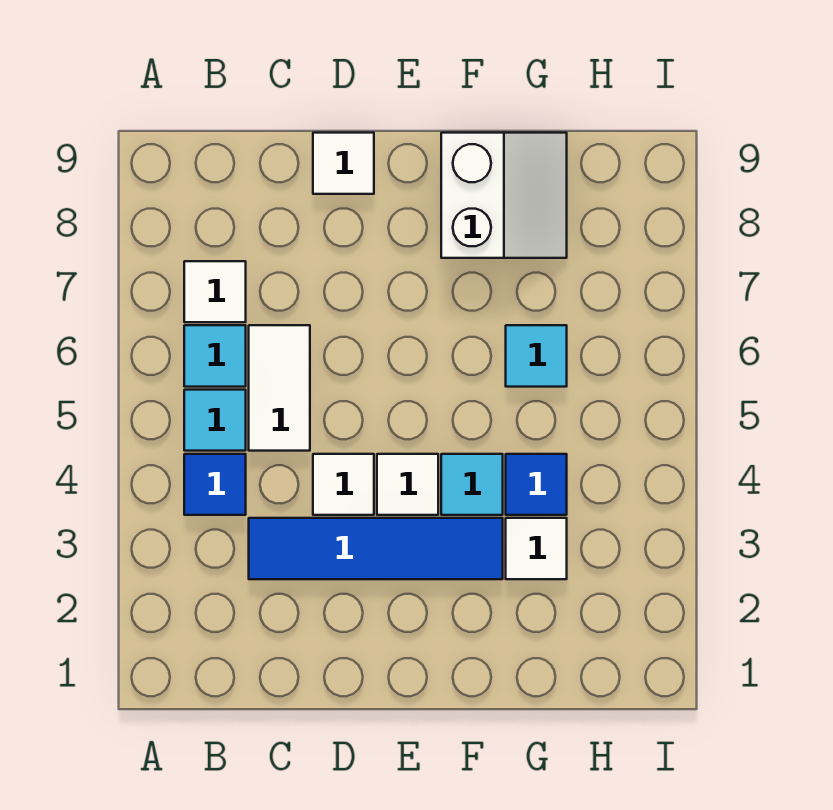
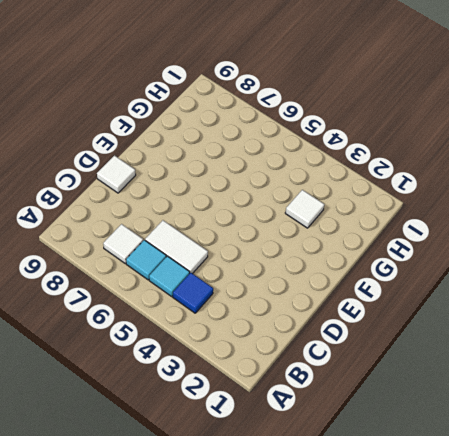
none -> blue tile C3:F3 level 1
none -> white tile D4 level 1
none -> white tile E4 level 1

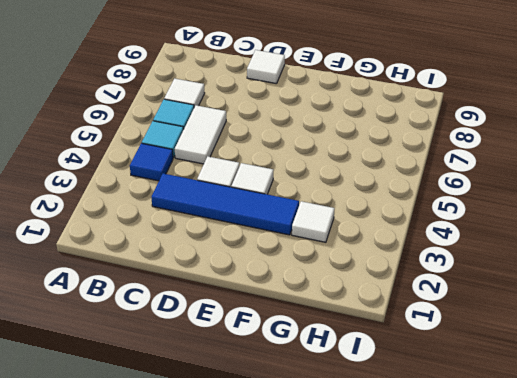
none -> cyan tile F4 level 1
none -> white slope F8:G9 level 1 top F
none -> blue tile G4 level 1

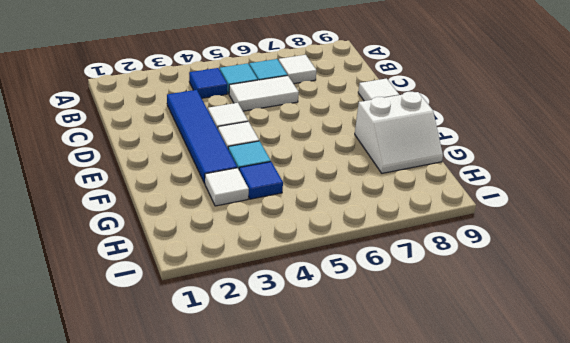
none -> cyan tile G6 level 1

